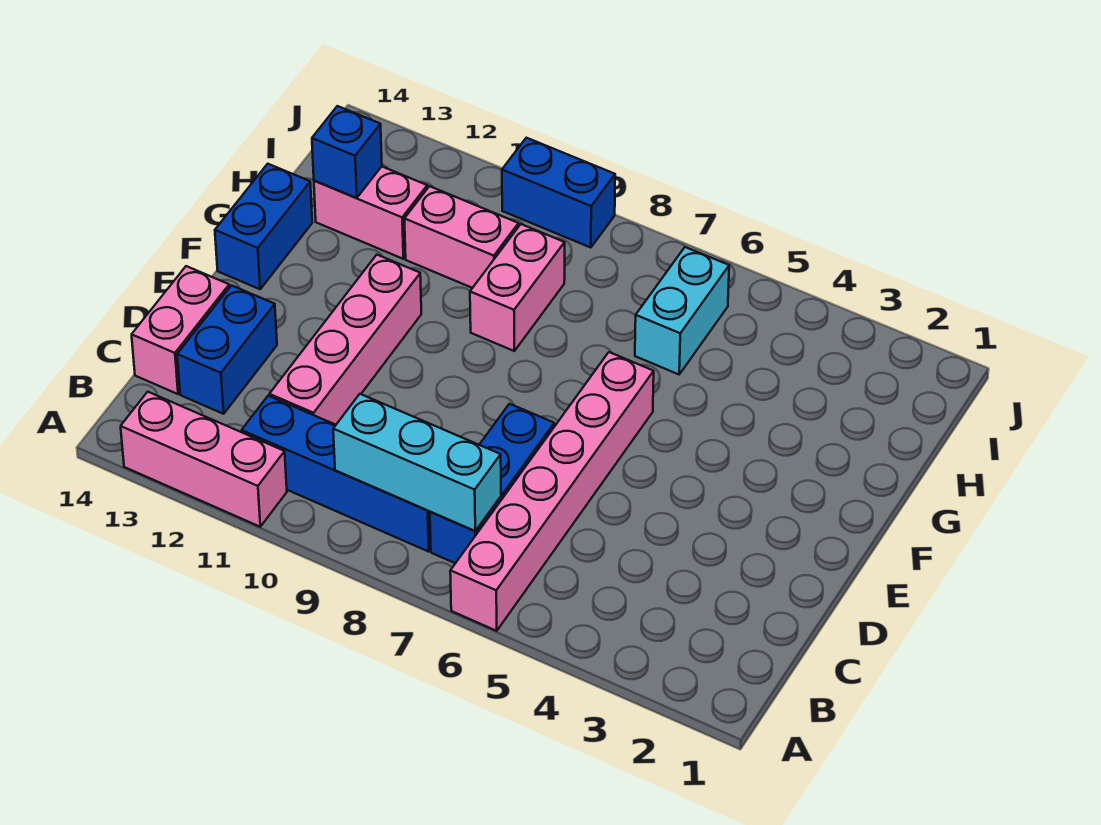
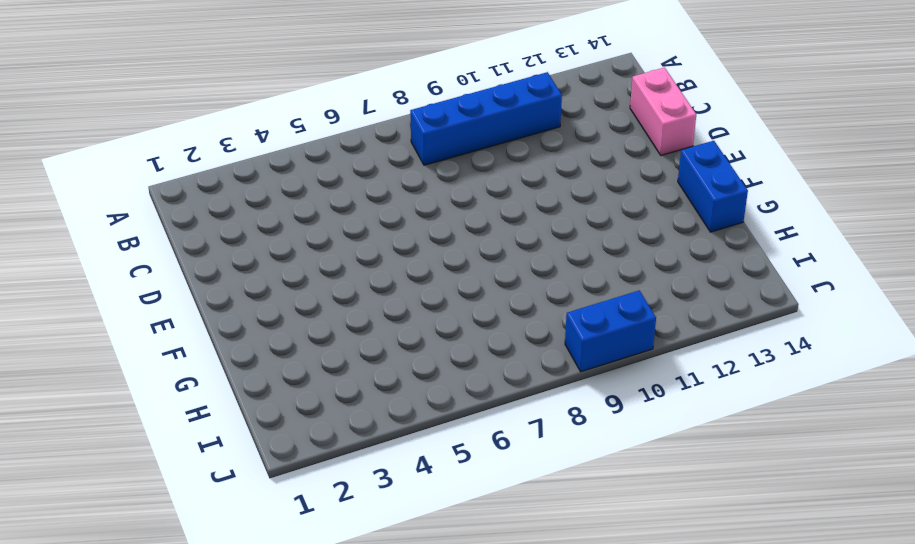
none -> pink brick A6:F6 level 1
none -> pink brick A11:A13 level 1
none -> blue brick B7:D7 level 1

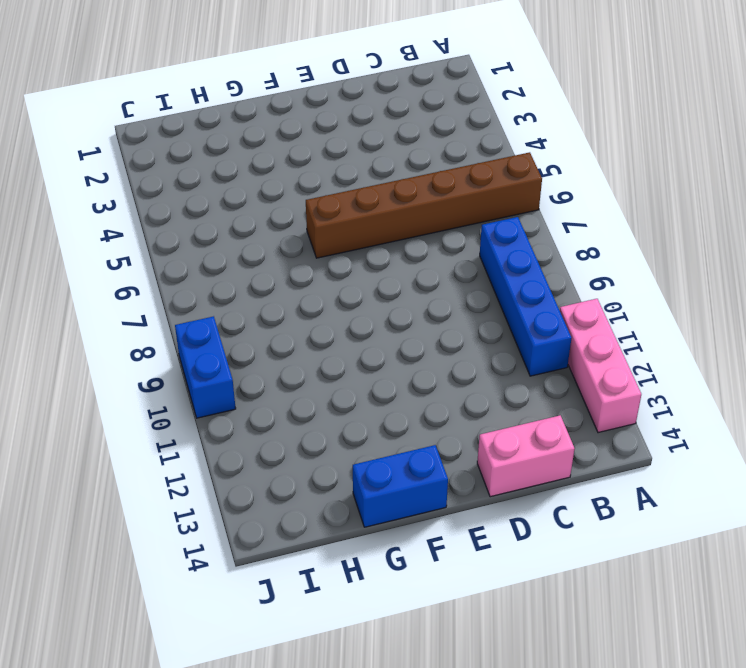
brown brick A6:F6 level 1 -> pink brick A6:F6 level 1
none -> blue brick B7:D7 level 1
none -> pink brick C11:F11 level 1
none -> blue brick C13:D13 level 1

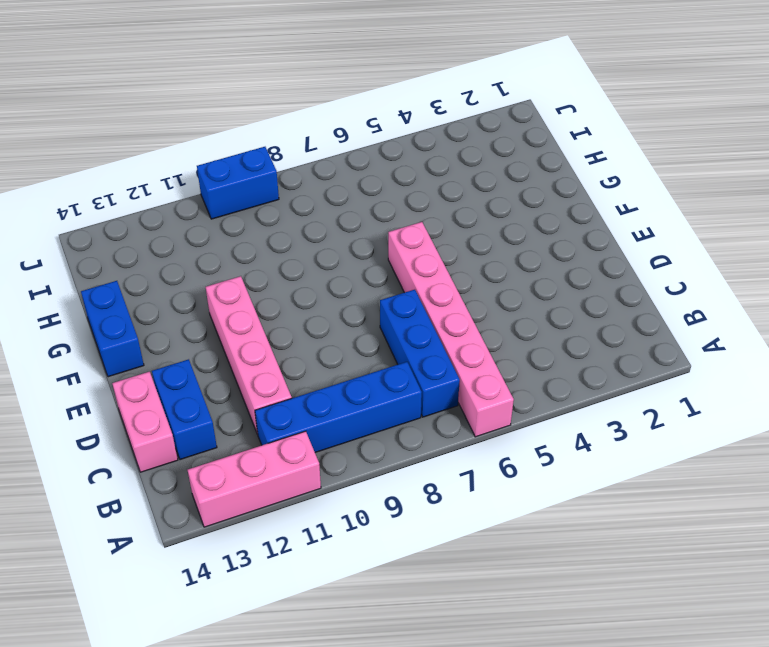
none -> pink brick G9:H9 level 1
none -> cyan brick H6:I6 level 1
none -> pink brick H10:H11 level 1

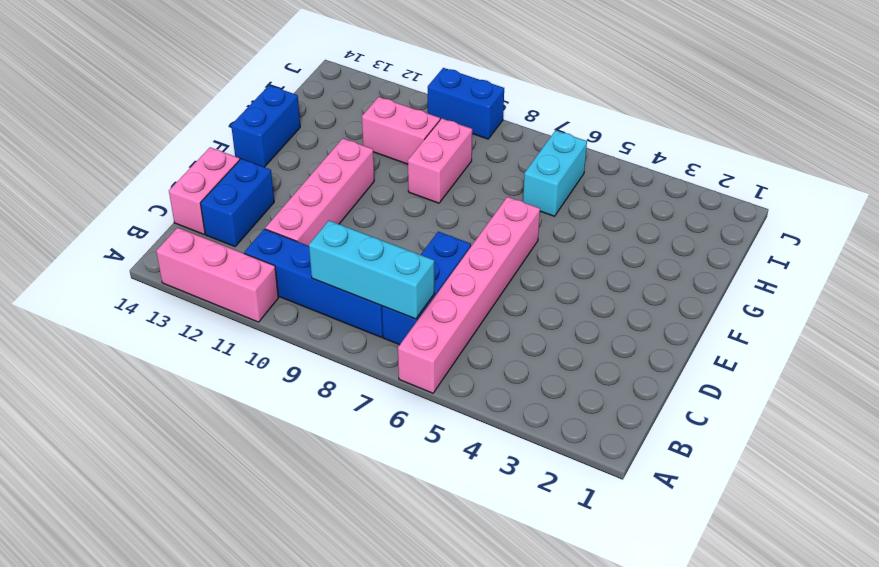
none -> pink brick H12:H13 level 1
none -> blue brick H13 level 2

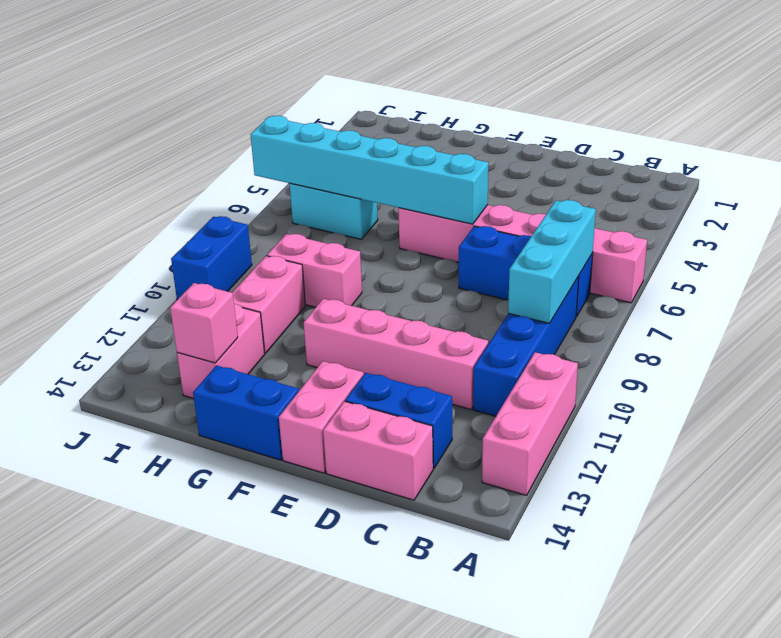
cyan brick E6:J6 level 2 -> none
pink brick E13:E14 level 1 -> none
pink brick H13 level 2 -> blue brick H13 level 2

